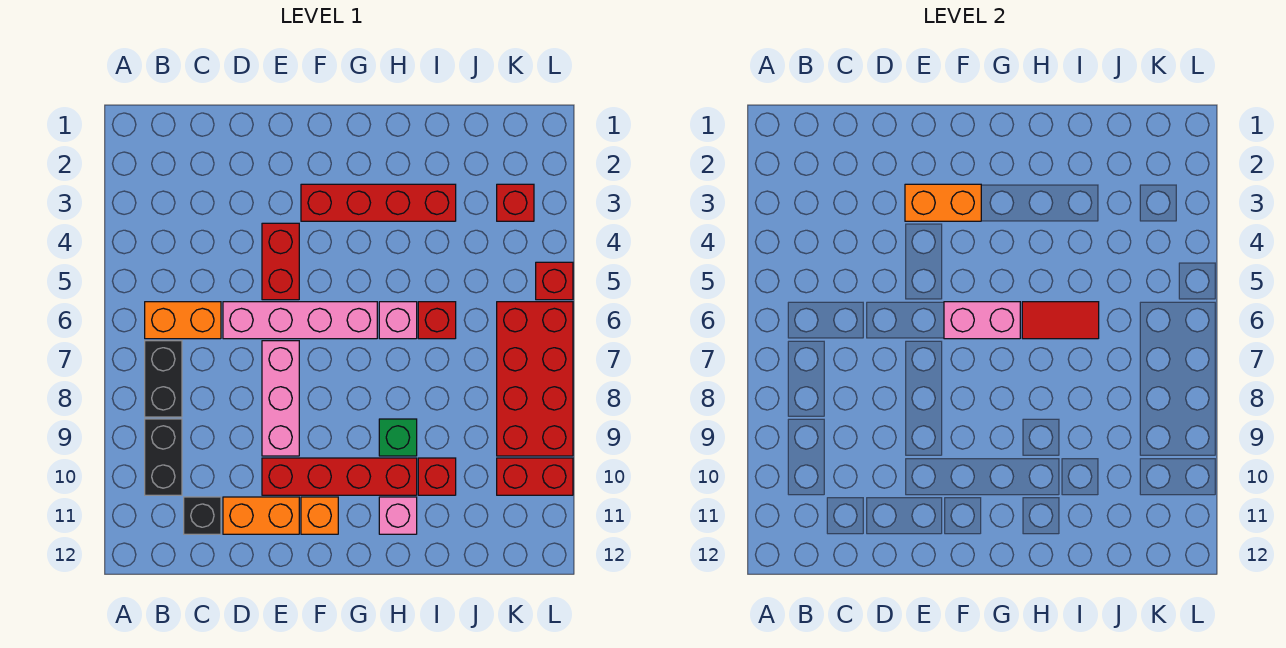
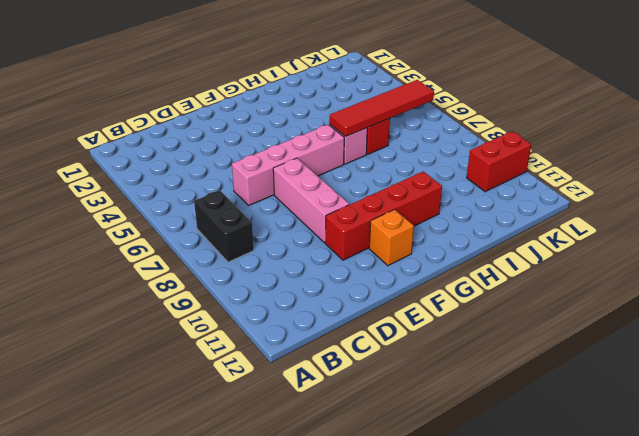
red tile H6:K6 level 2 -> red tile H6:I6 level 2
none -> orange brick B6:C6 level 1
none -> black brick B9:B10 level 1
none -> black brick C11 level 1

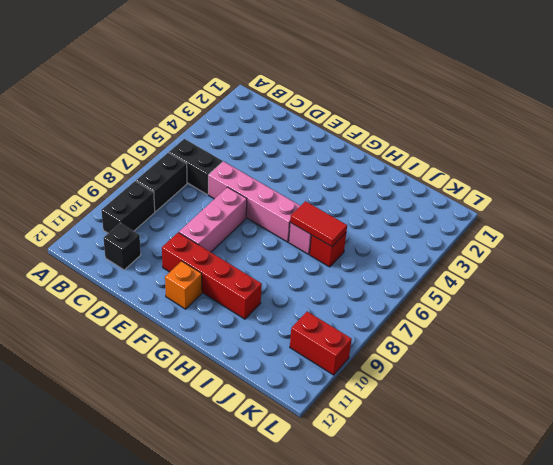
black brick B6:C6 level 1 -> orange brick B6:C6 level 1
none -> orange brick D11:E11 level 1
none -> red brick E4:E5 level 1
none -> red brick F3:I3 level 1

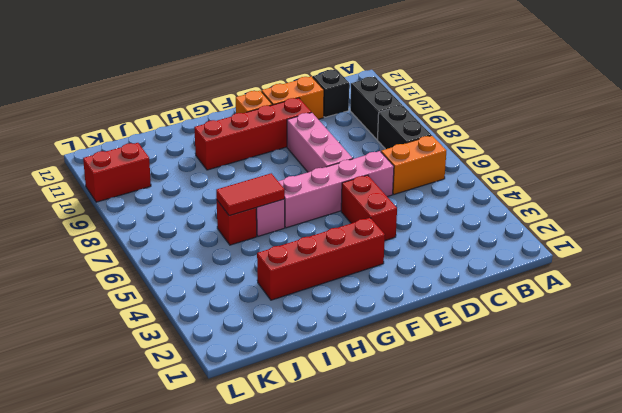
none -> green brick H9 level 1
none -> pink brick H11 level 1
none -> red brick I10 level 1

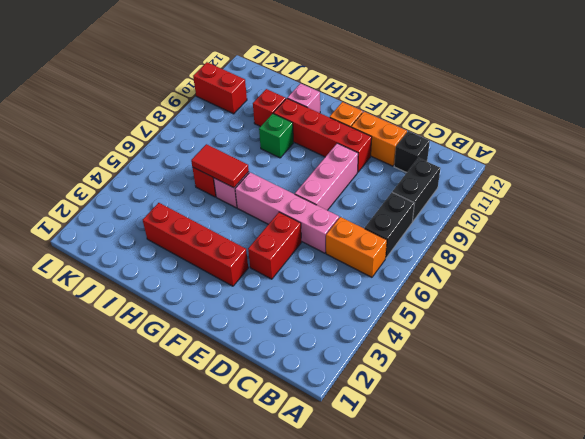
none -> red brick K3 level 1
none -> red brick K6:L9 level 1
none -> red brick L5 level 1

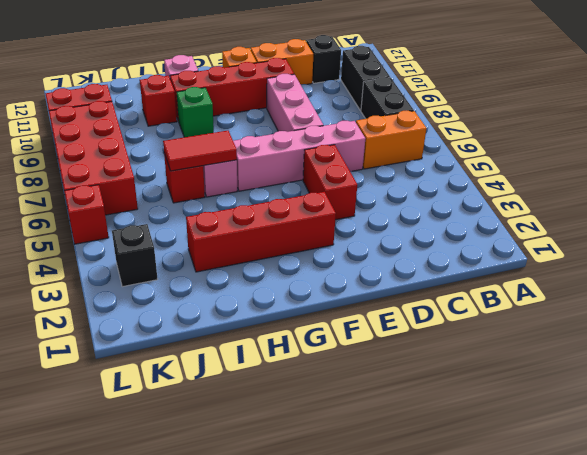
black brick K3 level 1 -> red brick K3 level 1
none -> orange brick E3:F3 level 2
none -> pink brick F6:G6 level 2

